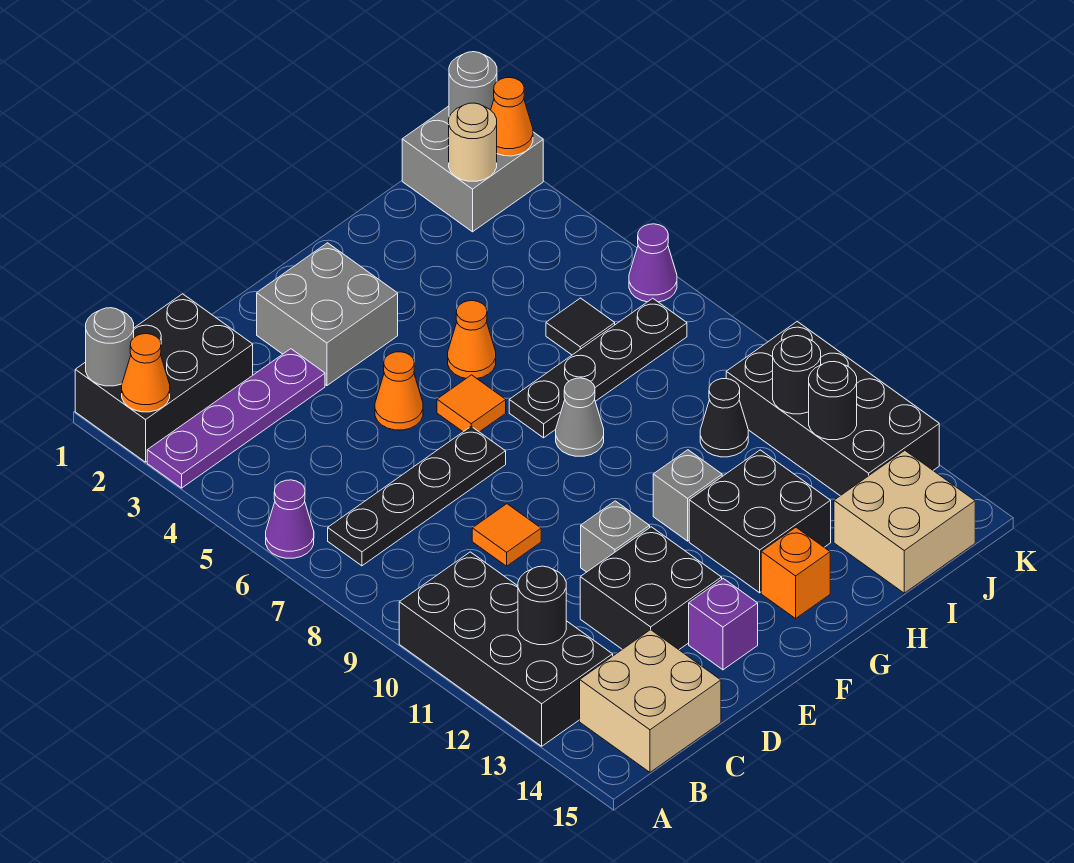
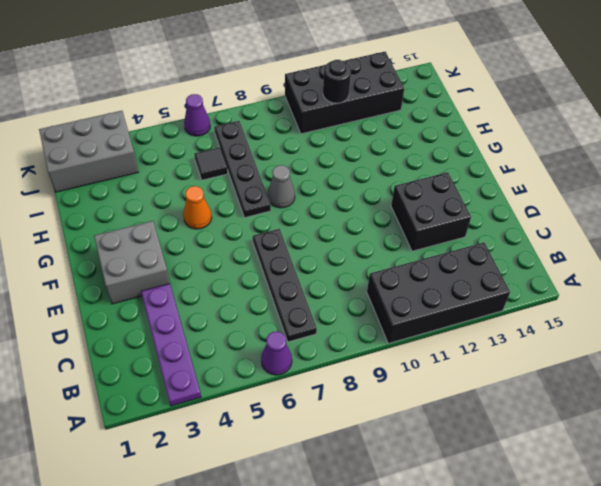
grey brick J1:K3 level 1 -> grey brick J1:K2 level 1
none -> black brick A1:C2 level 1
none -> tan brick B14:C15 level 1
none -> orange tile D9 level 1
none -> orange cone E5 level 1

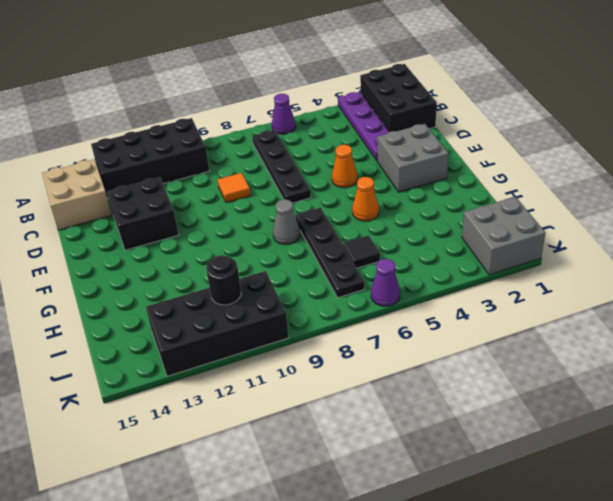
none -> grey brick E11 level 1
none -> purple brick E14 level 1
none -> orange tile F6 level 1
none -> grey brick G11 level 1

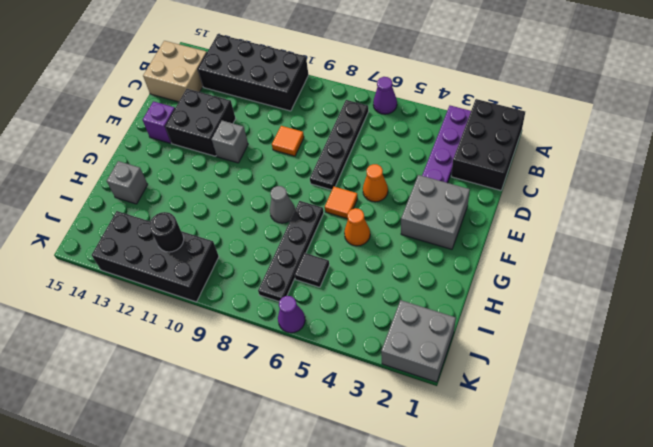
grey brick H14 level 1 -> grey brick G11 level 1
none -> black brick G12:H13 level 1
none -> orange brick G14 level 1
none -> black cone I10 level 1
none -> tan brick I14:J15 level 1

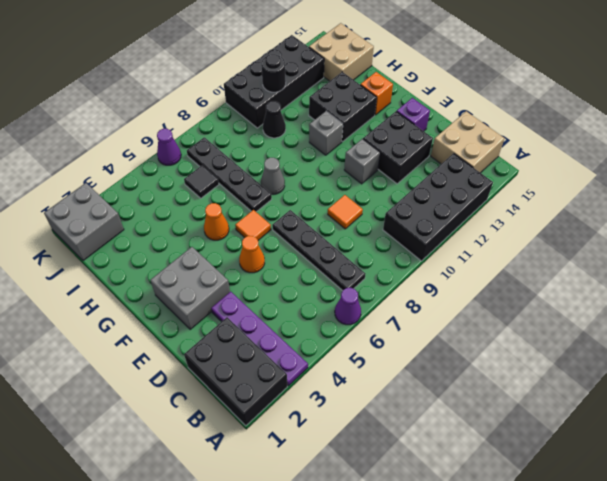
none -> grey round brick A1 level 2
none -> orange cone A2 level 2
none -> black round brick B12 level 2
none -> tan round brick J2 level 2

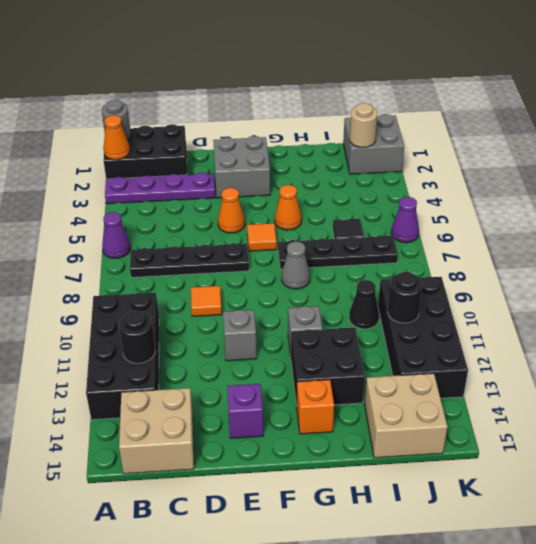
none -> black brick D12:E13 level 1
none -> black round brick J12 level 2
none -> grey round brick K1 level 2
none -> orange cone K2 level 2

